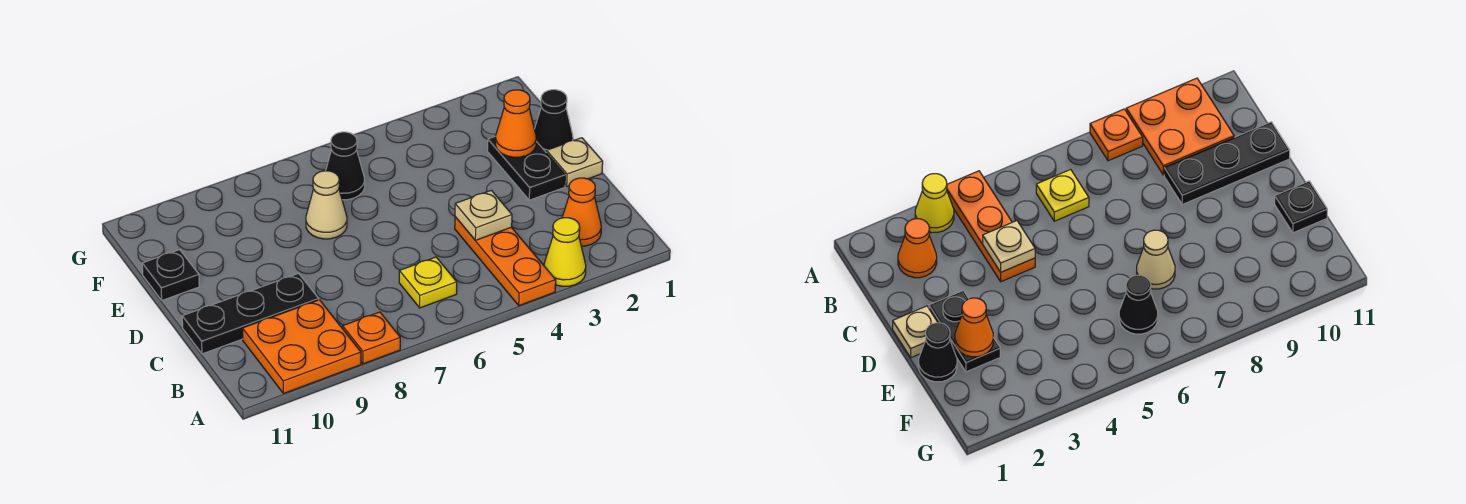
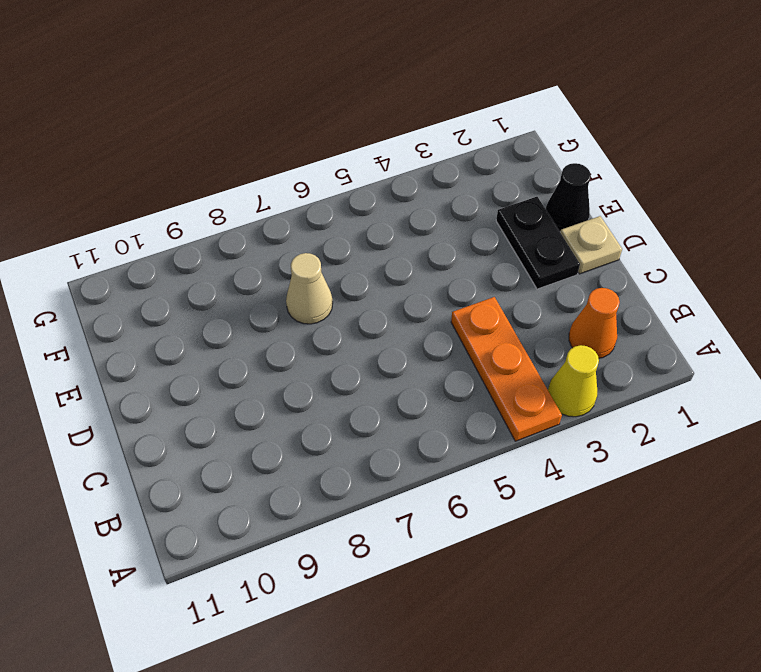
none -> orange plate A8 level 1
none -> orange plate A9:B10 level 1
none -> yellow plate B6 level 1

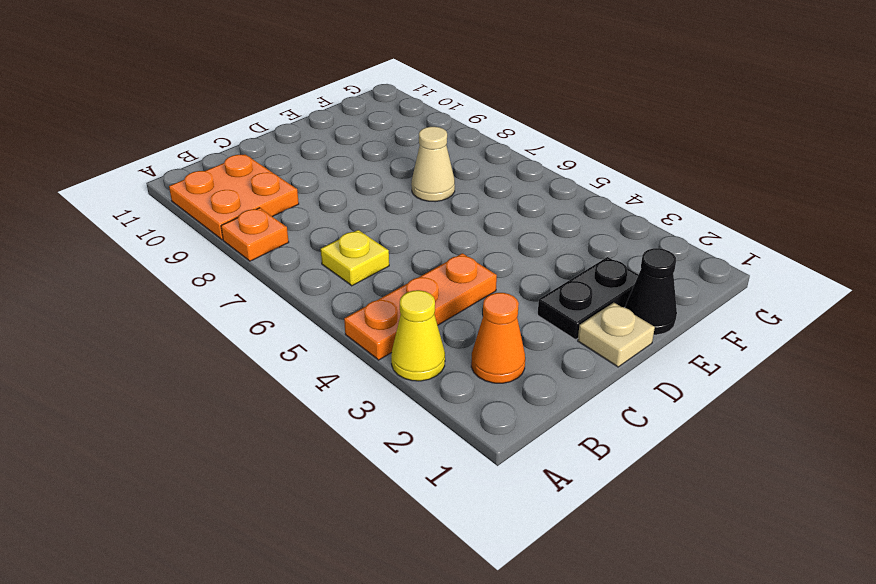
none -> black plate C9:C11 level 1
none -> black plate E11 level 1
none -> black cone F6 level 1

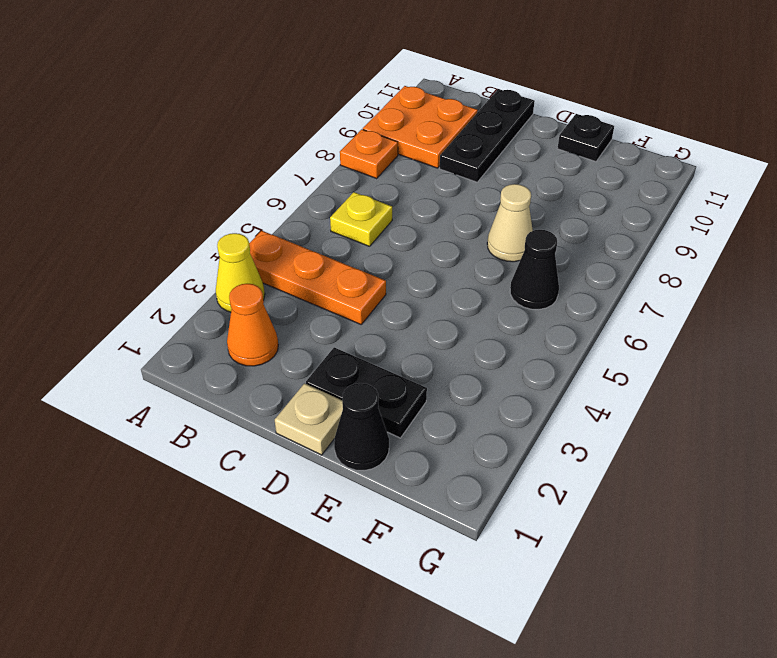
none -> tan plate C4 level 2
none -> orange cone E2 level 2

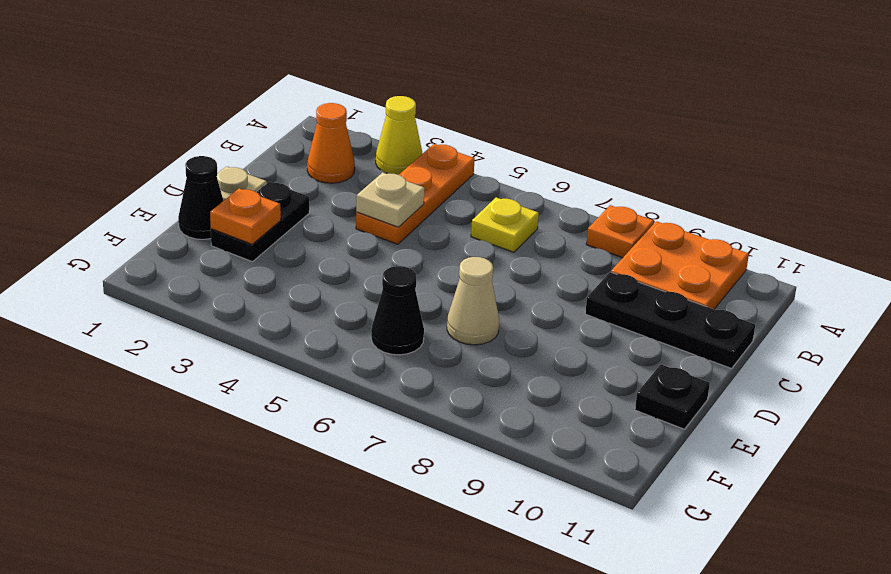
orange plate E2 level 2 -> orange cone E2 level 2

